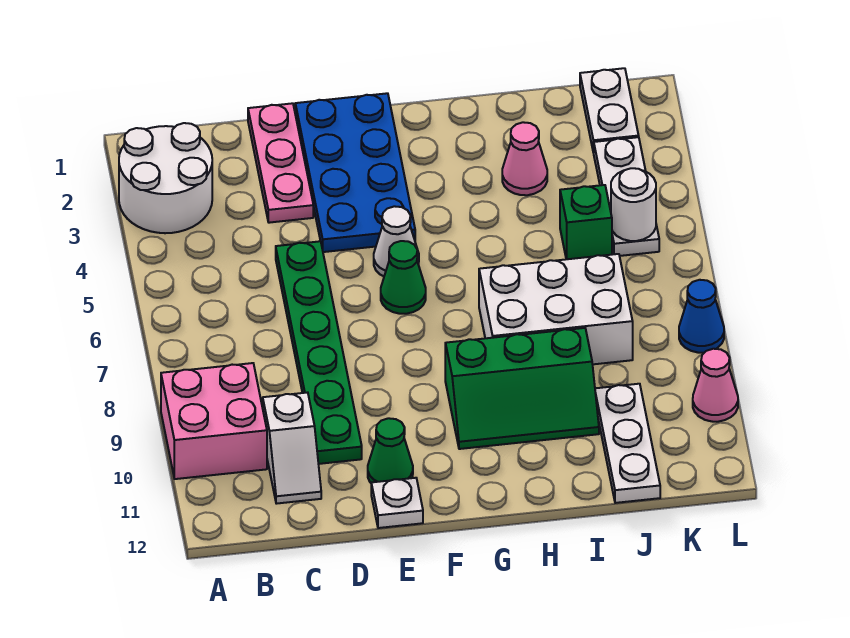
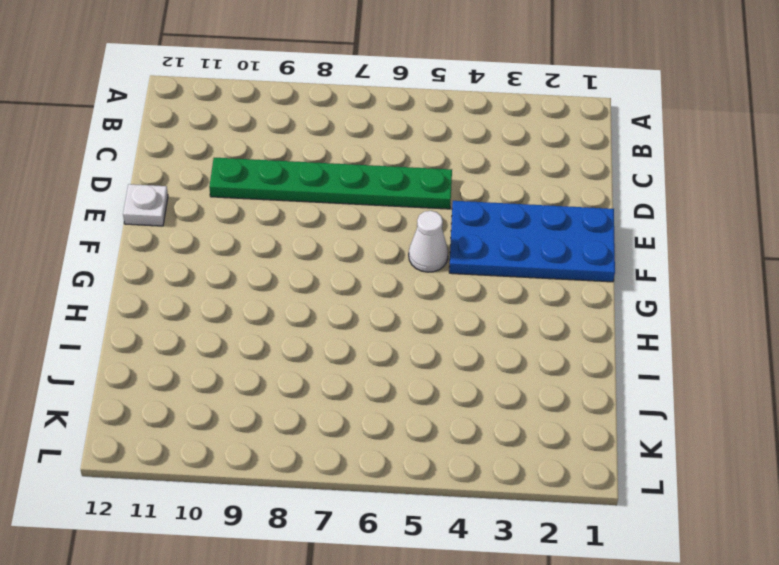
none -> white round brick A2:B3 level 1
none -> pink brick A9:B10 level 1
none -> white slope C10:C11 level 1 top 10

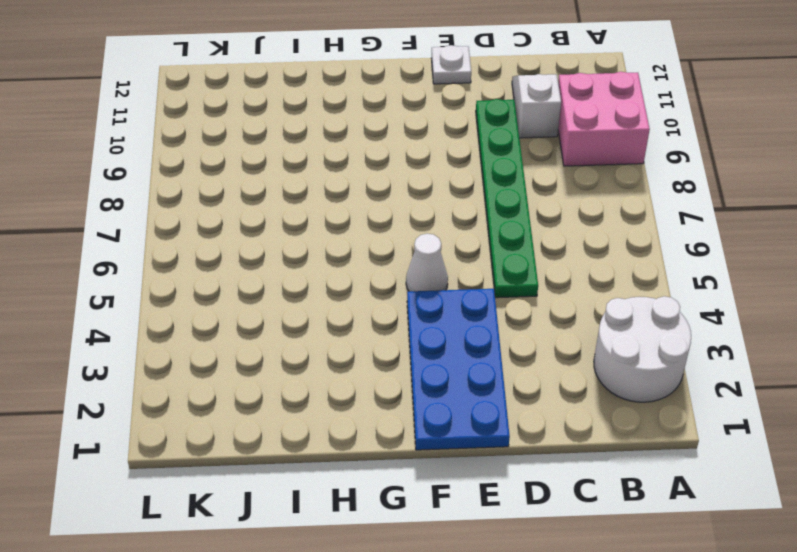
none -> pink plate D1:D3 level 1
none -> green cone E11 level 1
none -> green cone F6 level 1

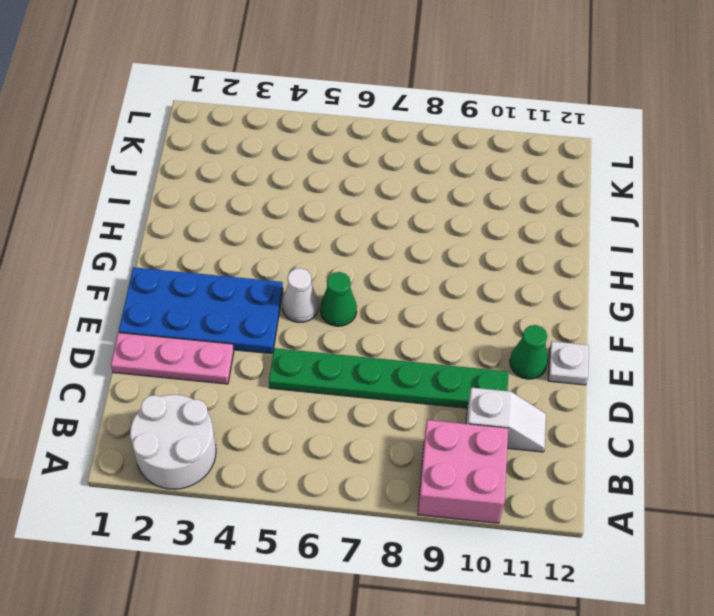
none -> green slope G9:I10 level 1 top 9
none -> white brick H7:J8 level 1
none -> pink cone I3 level 1

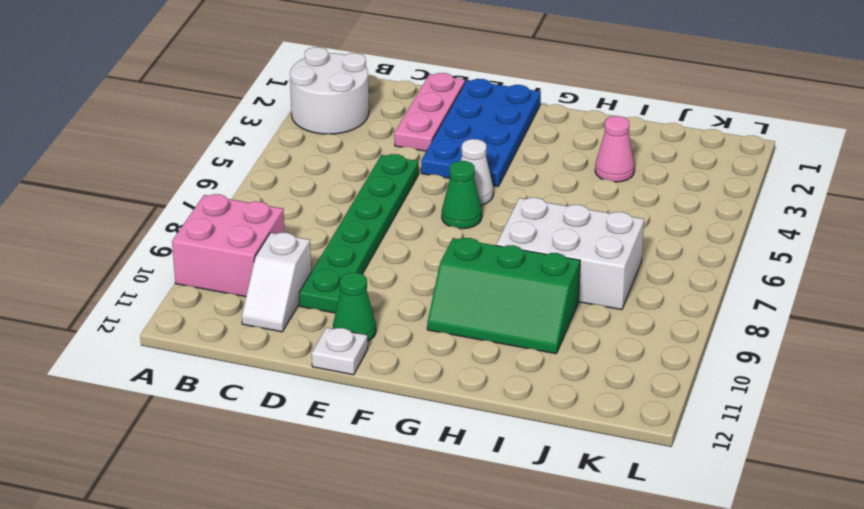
none -> green brick J5 level 1
none -> white plate J10:J12 level 1
none -> white plate K1:K2 level 1

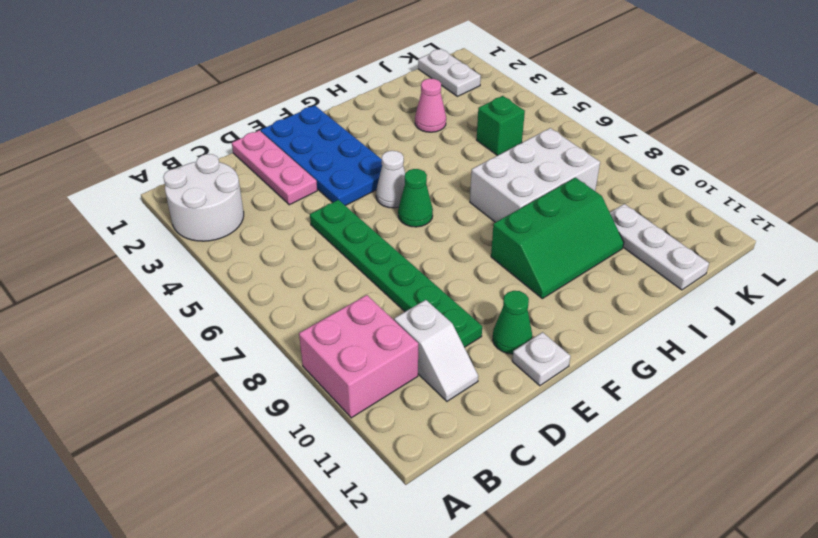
none -> white plate K3:K5 level 1
none -> blue cone L8 level 1
none -> pink cone L10 level 1

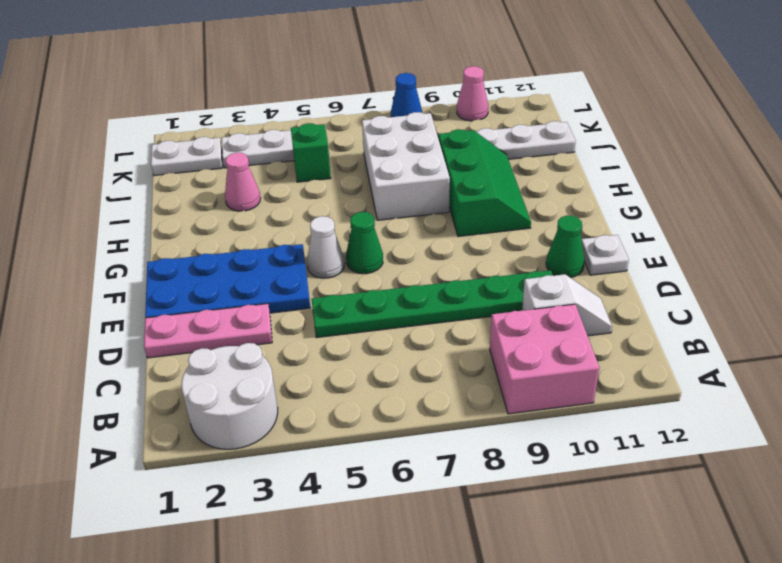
none -> white round brick K5 level 2

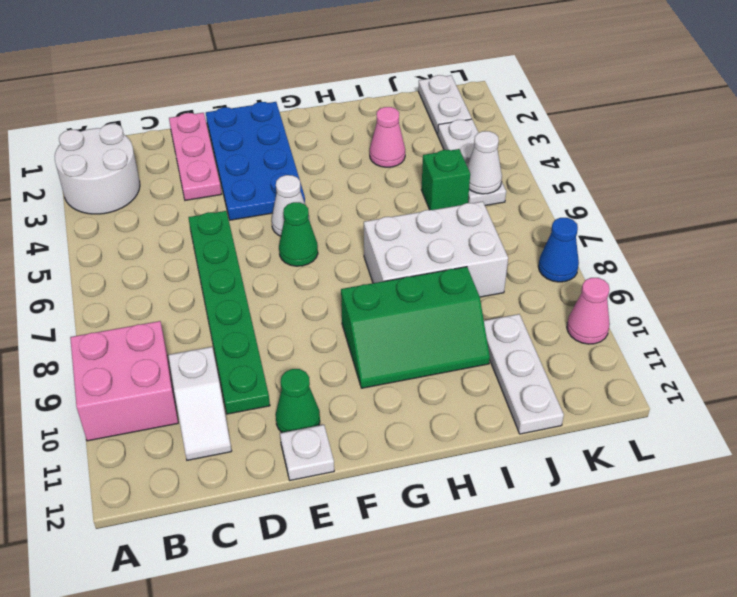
white cone K5 level 2 -> white round brick K5 level 2

